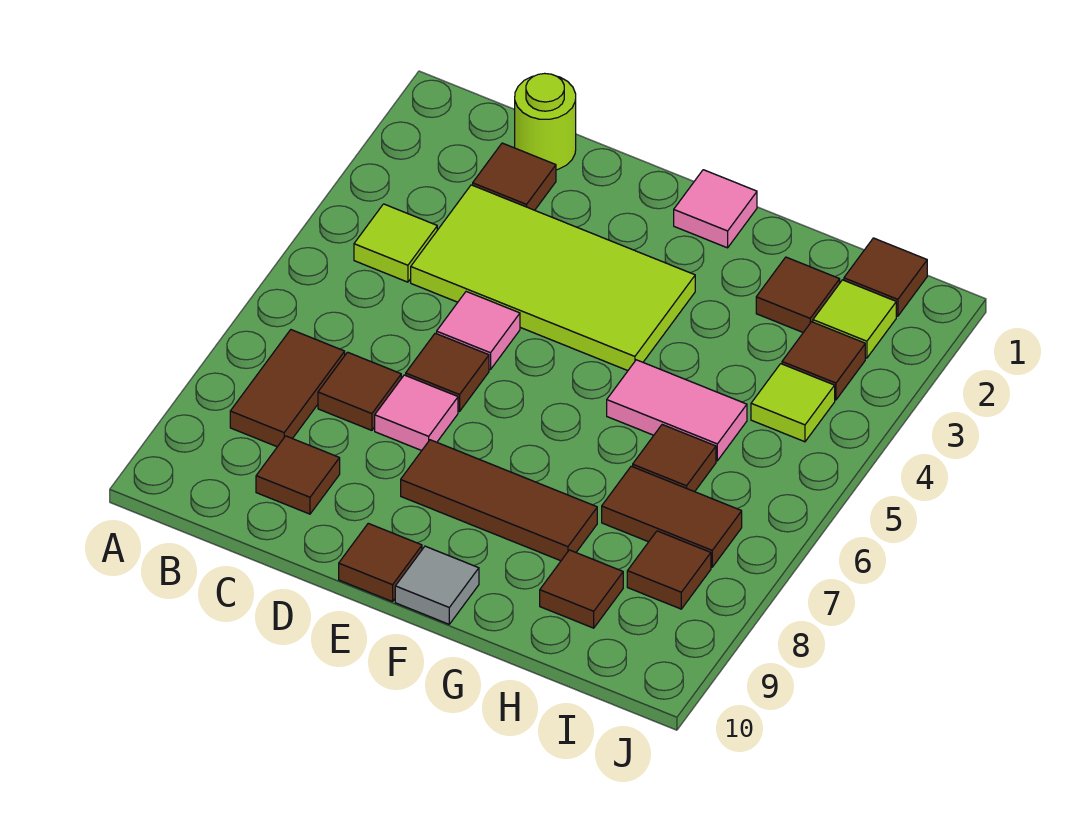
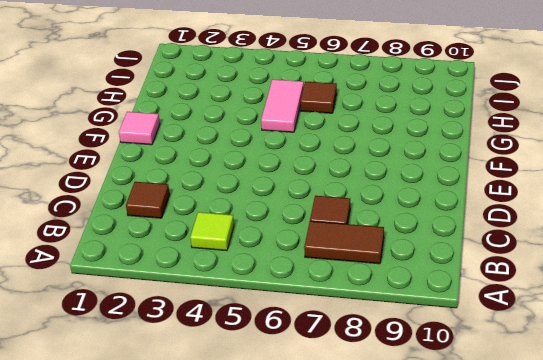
none -> lime round brick C1 level 1
none -> lime tile C3:F4 level 1
none -> brown tile C9 level 1

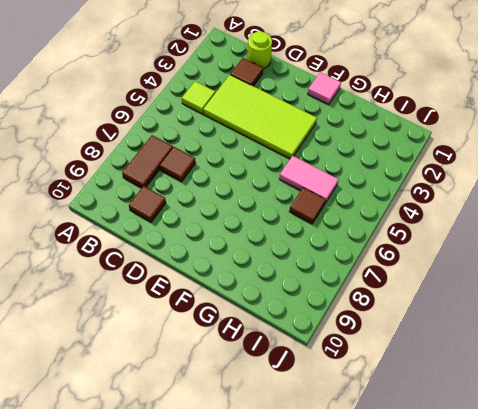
none -> pink tile D5 level 1
none -> brown tile D6 level 1
none -> pink tile D7 level 1

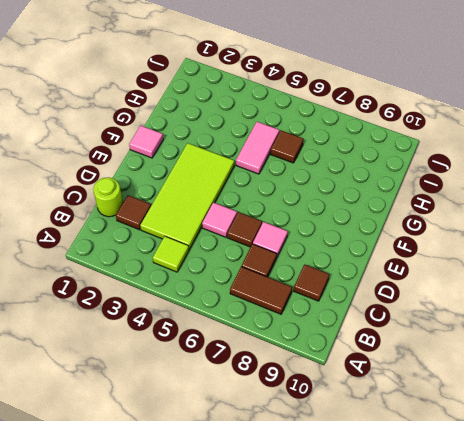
none -> brown tile E8:G8 level 1
none -> brown tile E10 level 1
none -> grey tile F10 level 1

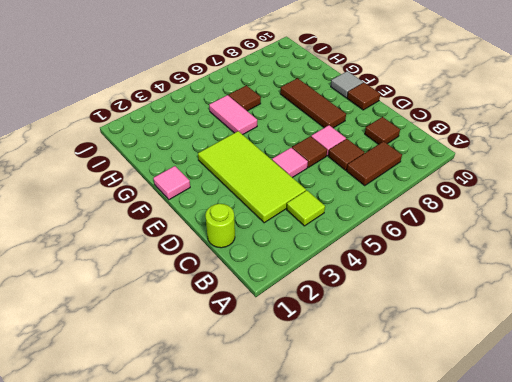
none -> brown tile C2 level 1
none -> brown tile H2 level 1
none -> brown tile H7:I7 level 1

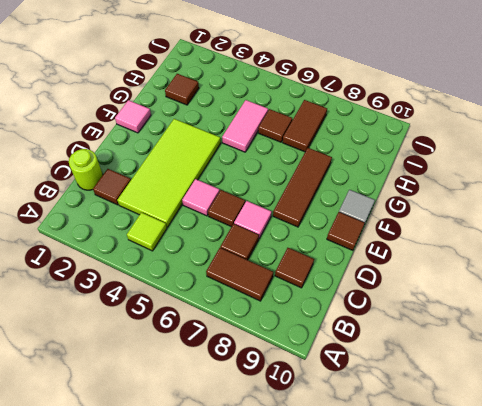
none -> brown tile H9 level 1
none -> brown tile I1 level 1
none -> lime tile I2 level 1

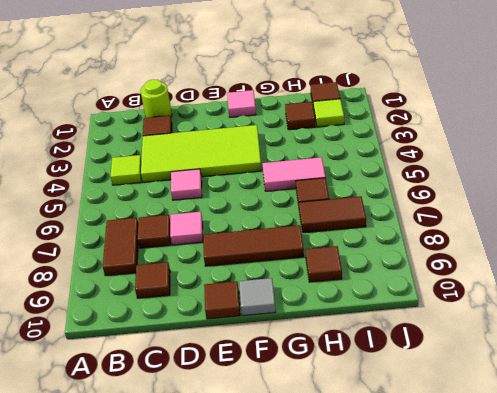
none -> brown tile D6 level 1
none -> brown tile I3 level 1
none -> lime tile I4 level 1

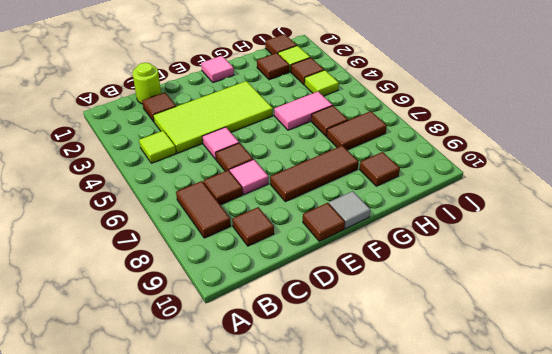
none -> brown tile I8 level 1

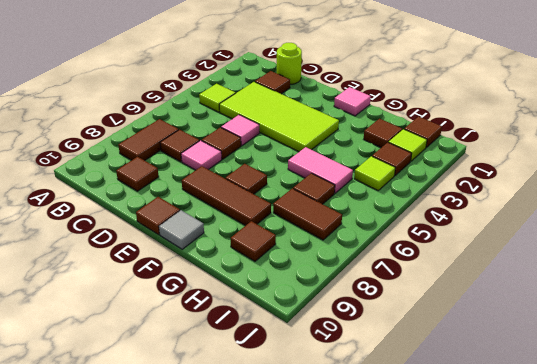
brown tile F7 level 1 -> brown tile I8 level 1

